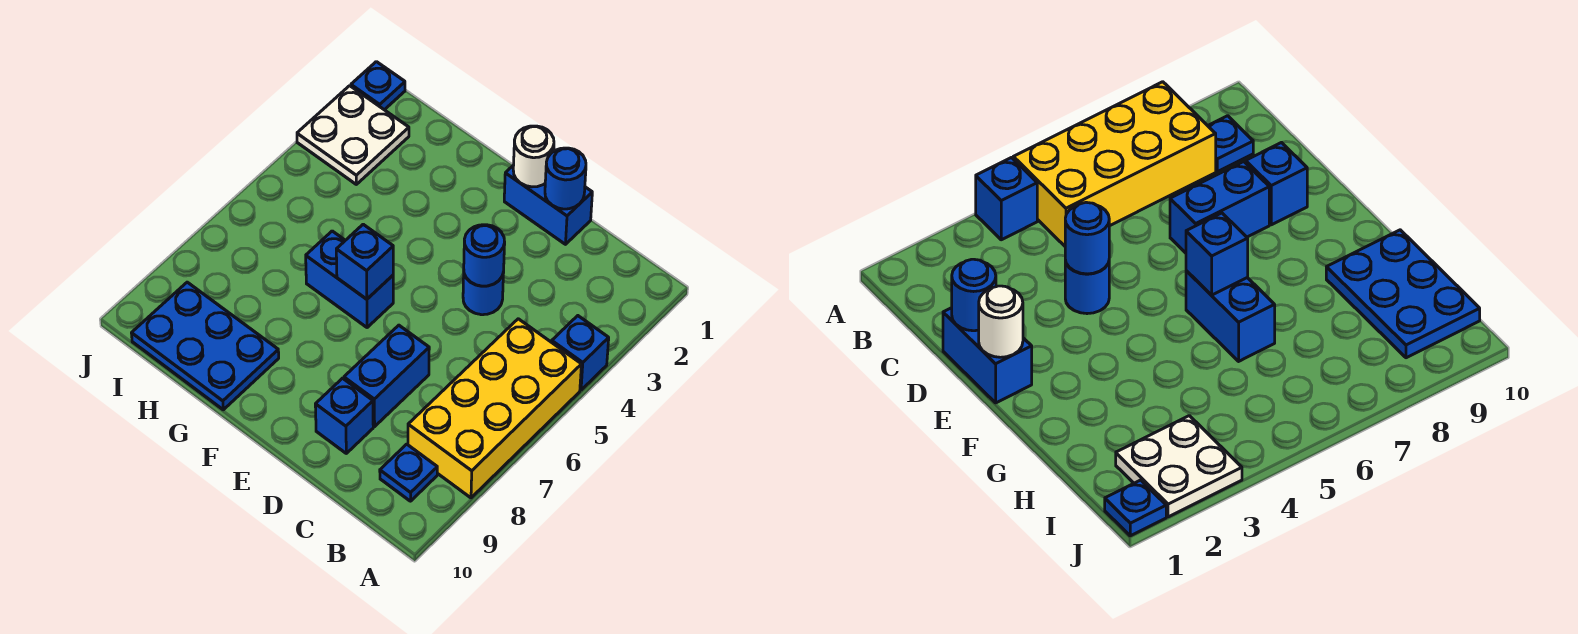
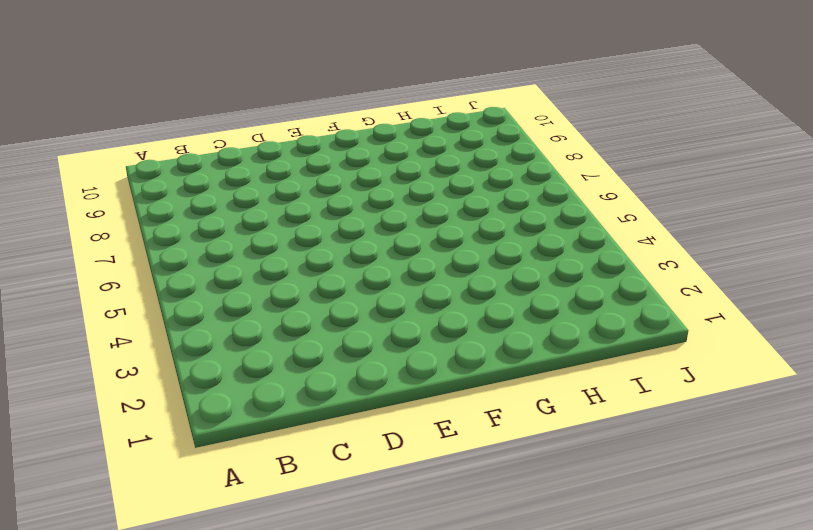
none -> blue brick A4 level 1
none -> yellow brick A5:B8 level 1
none -> blue plate B9 level 1

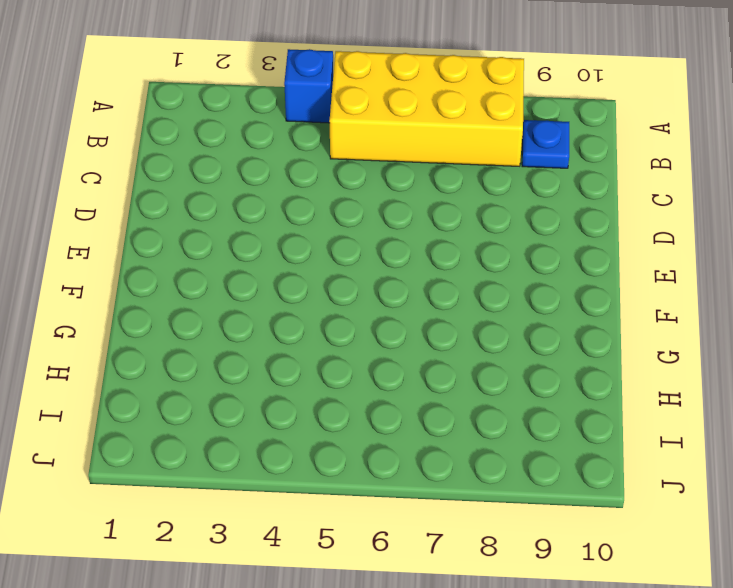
none -> blue brick D1:E1 level 1
none -> blue round brick D4 level 1
none -> blue brick D7:D8 level 1

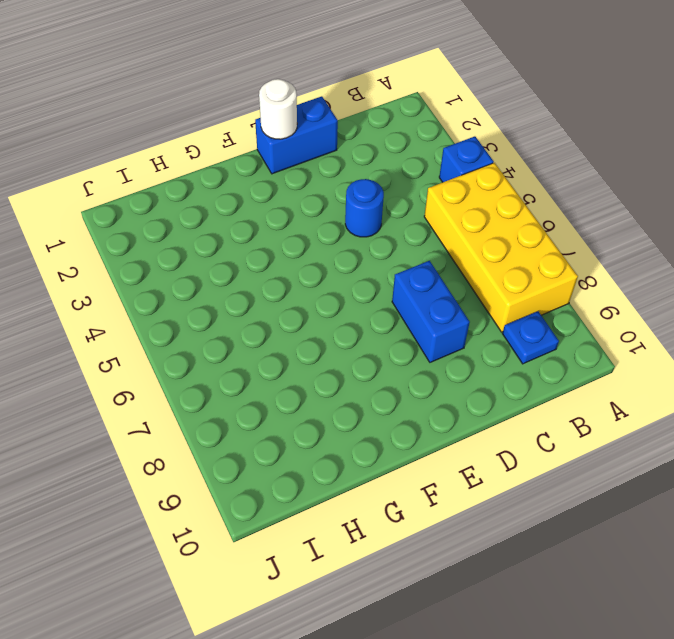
none -> blue brick D9 level 1
none -> blue brick F6:G6 level 1
none -> blue plate G9:I10 level 1

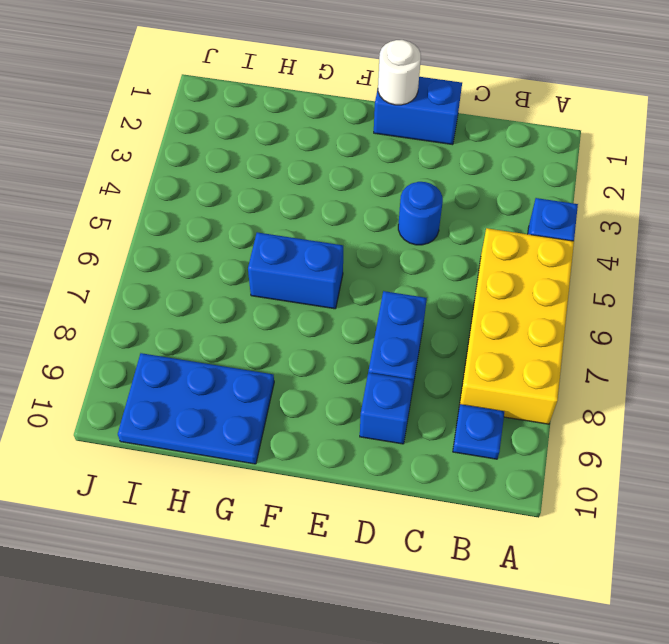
none -> white plate I2:J3 level 1
none -> blue plate J1 level 1
none -> blue round brick D1 level 2

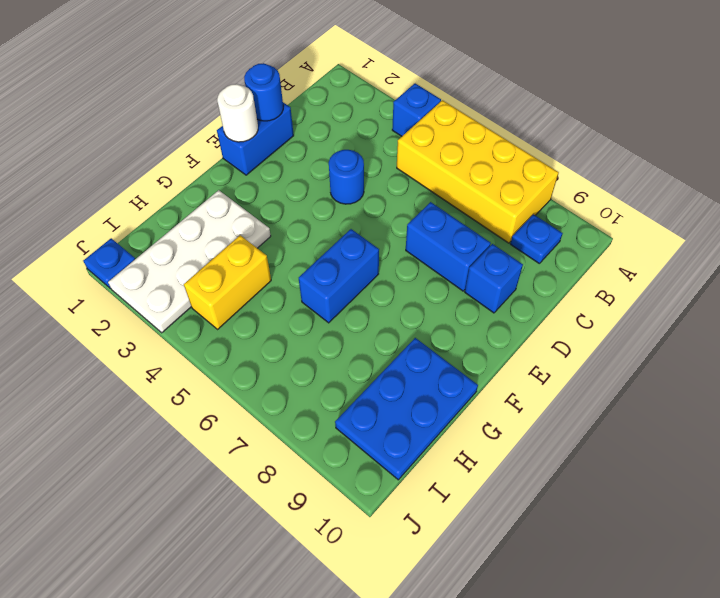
white plate G2:J3 level 1 -> white plate I2:J3 level 1
yellow brick H4:I4 level 1 -> none
none -> blue round brick D4 level 2
none -> blue brick F6 level 2

